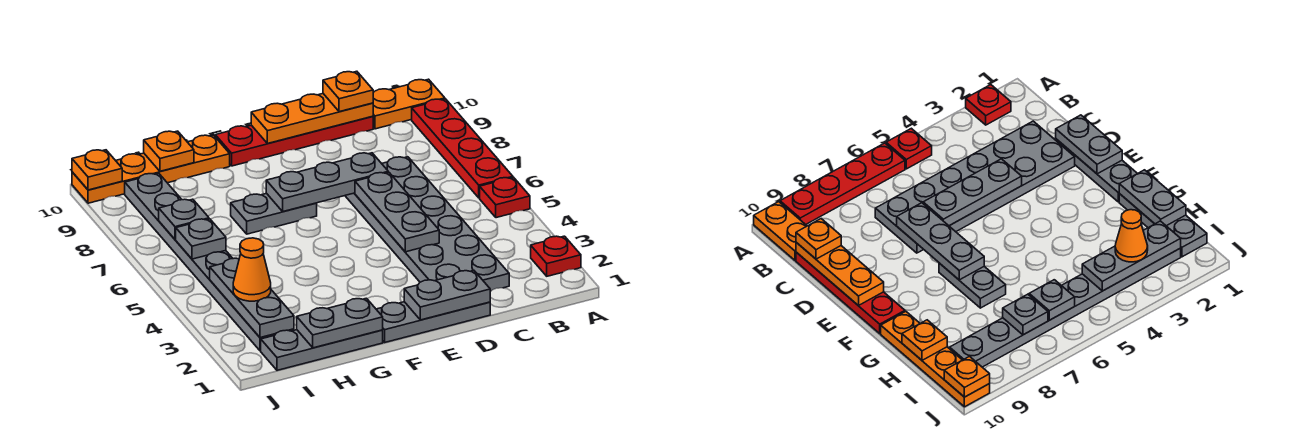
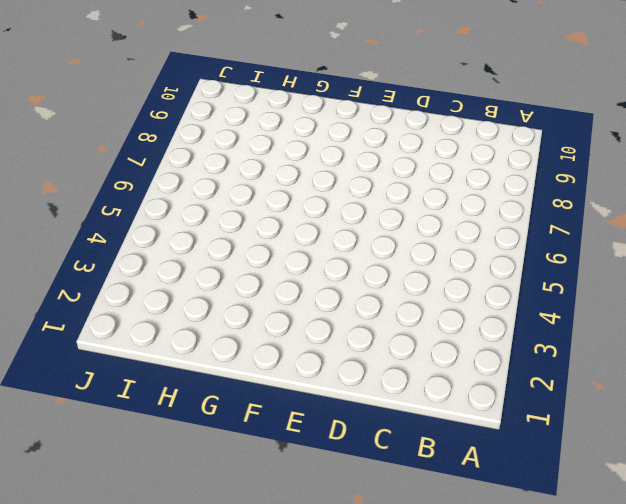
none -> red plate A2 level 1
none -> red plate A5 level 1
none -> red plate A6:A9 level 1

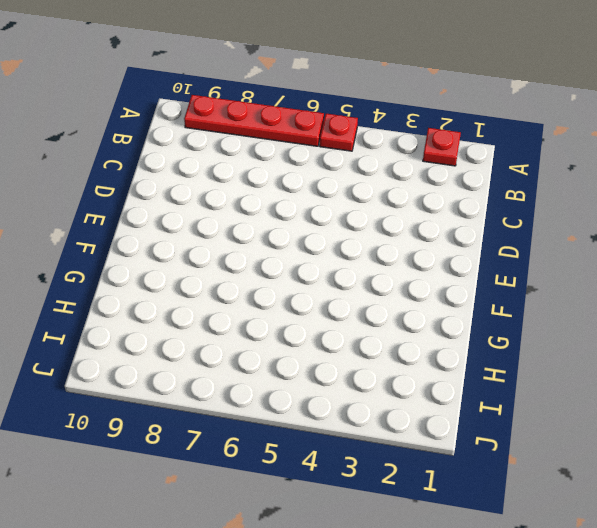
none -> orange plate A10:B10 level 1
none -> grey plate C2:D7 level 1
none -> red plate C10:F10 level 1

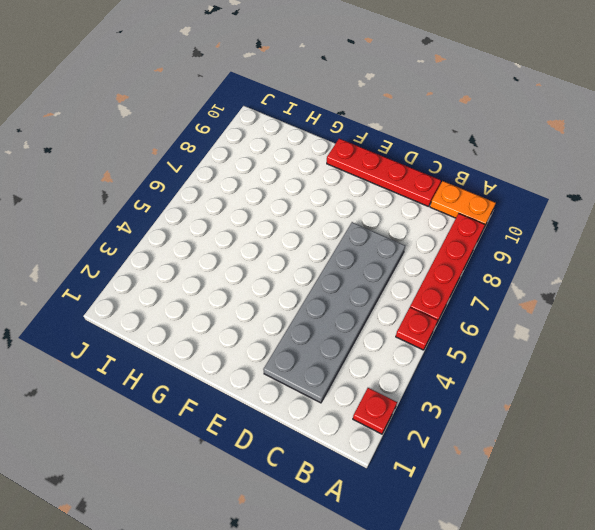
none -> grey plate D1:F1 level 1
none -> grey plate F7:G7 level 1
none -> grey plate G1:I1 level 1

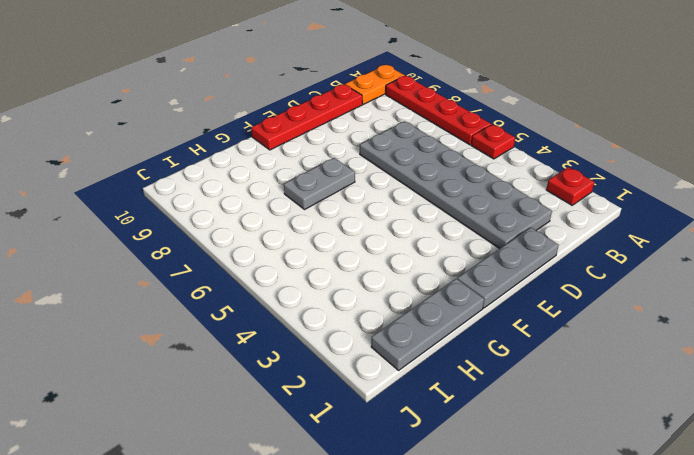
none -> orange plate G10:J10 level 1
none -> grey plate I2:I9 level 1
none -> orange plate C10:E10 level 2

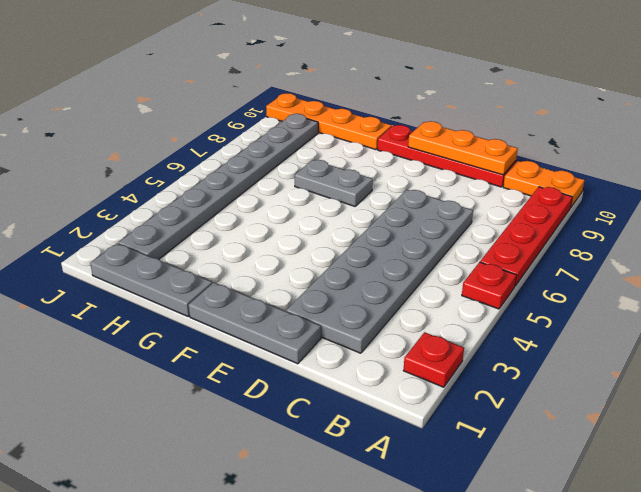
none -> grey plate D1:E1 level 2
none -> grey plate D4:D6 level 2
none -> grey plate D7:F7 level 2

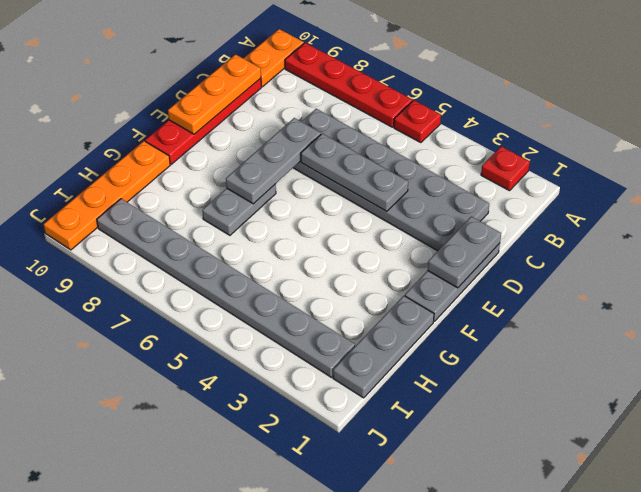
none -> grey plate G1:H1 level 2
none -> orange plate H10 level 2
none -> grey plate I2:I4 level 2

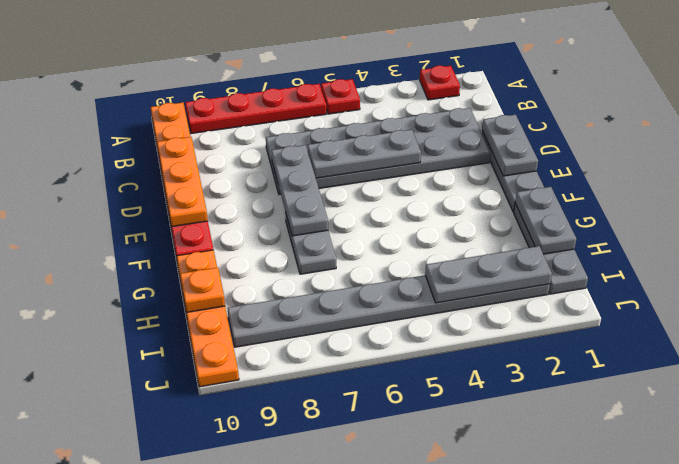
none -> grey plate I6 level 2
none -> grey plate I7 level 2
none -> orange plate J10 level 2

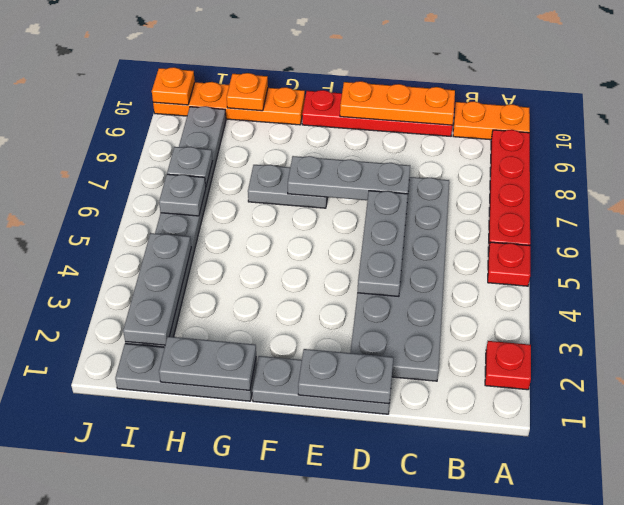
none -> orange plate C10 level 3
none -> orange cone I3 level 3

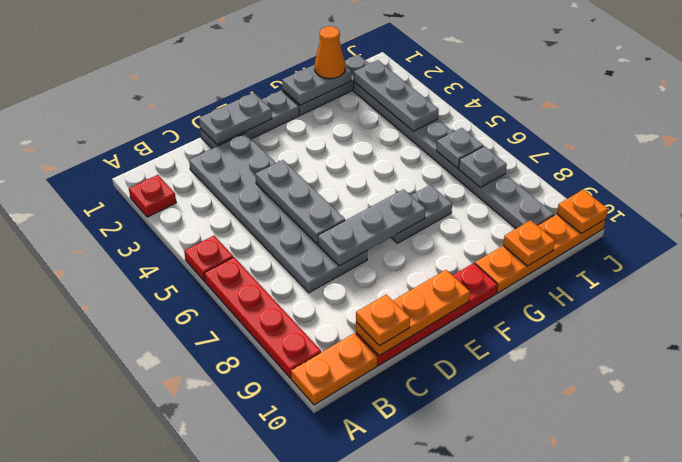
orange cone H1 level 3 -> orange cone I3 level 3

